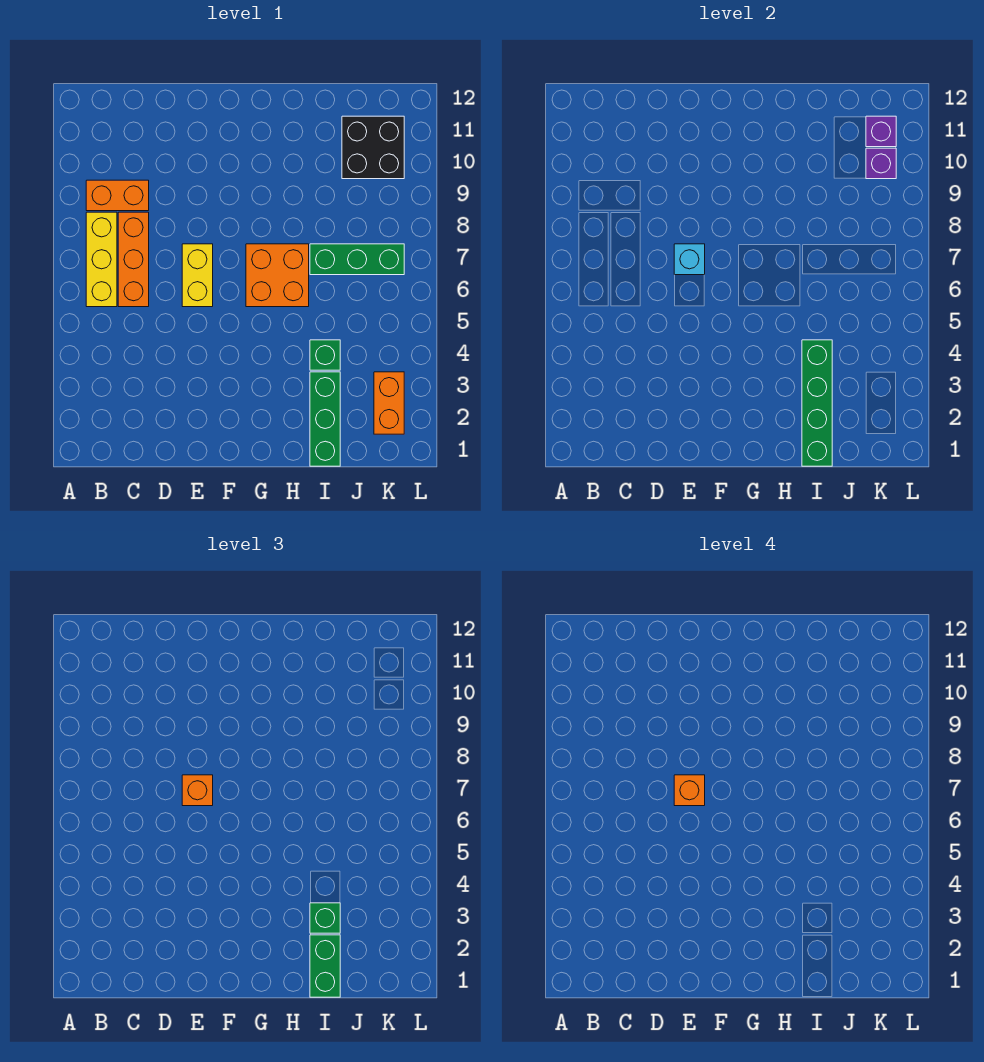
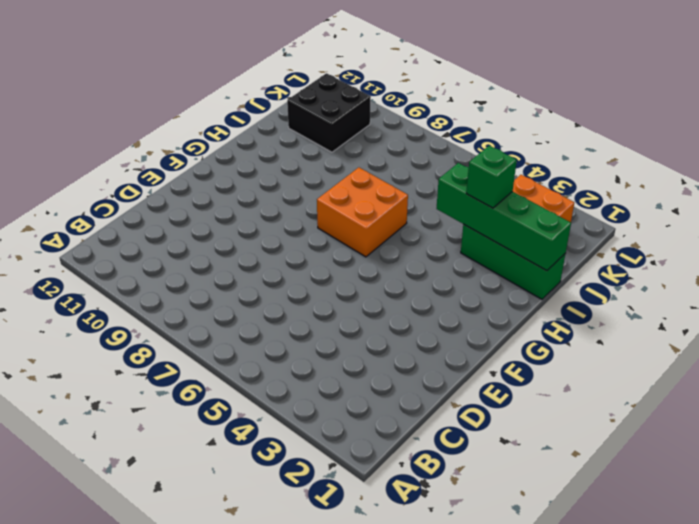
none -> yellow brick B6:B8 level 1
none -> orange brick B9:C9 level 1
none -> orange brick C6:C8 level 1

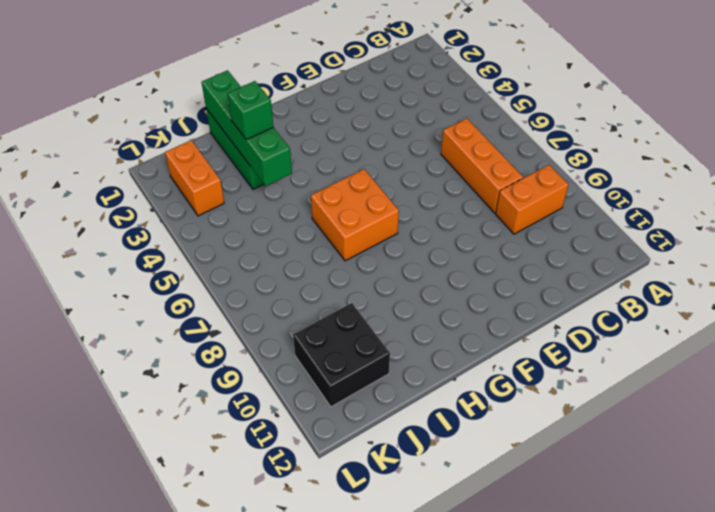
none -> yellow brick B6:B8 level 1
none -> yellow brick E6:E7 level 1
none -> green brick I4 level 1

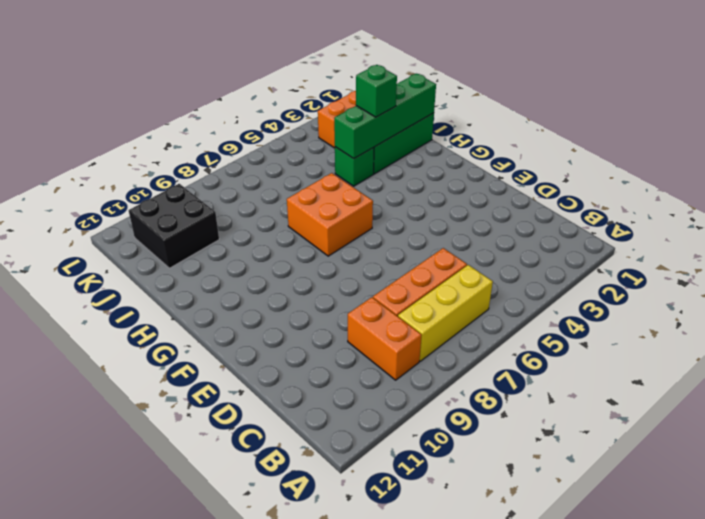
none -> yellow brick E6:E7 level 1
none -> green brick I7:K7 level 1
none -> cyan brick E7 level 2

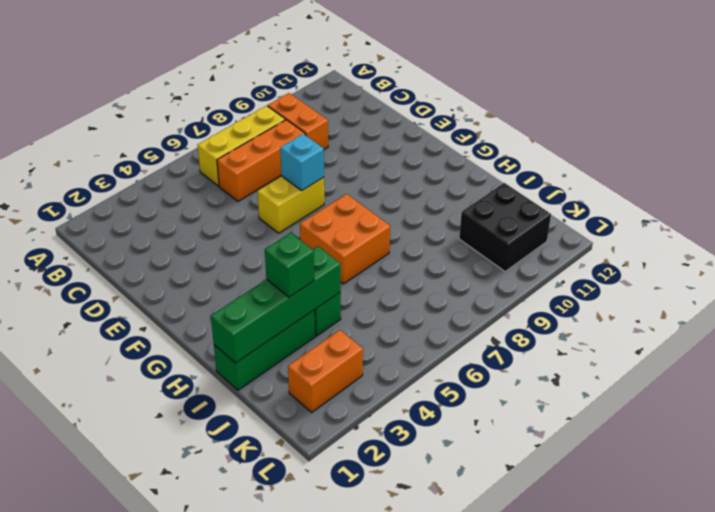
none -> green brick I7:K7 level 1
none -> purple brick K10 level 2
none -> purple brick K11 level 2

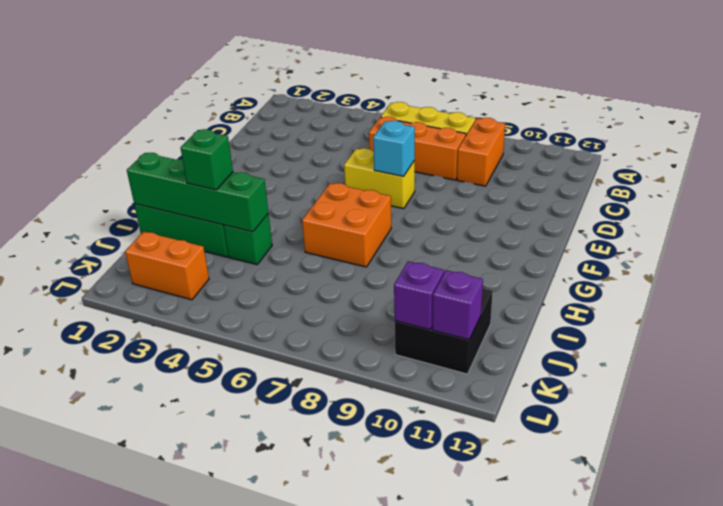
none -> green brick I7:K7 level 1
none -> orange brick E7 level 3
none -> green brick I1:I2 level 3

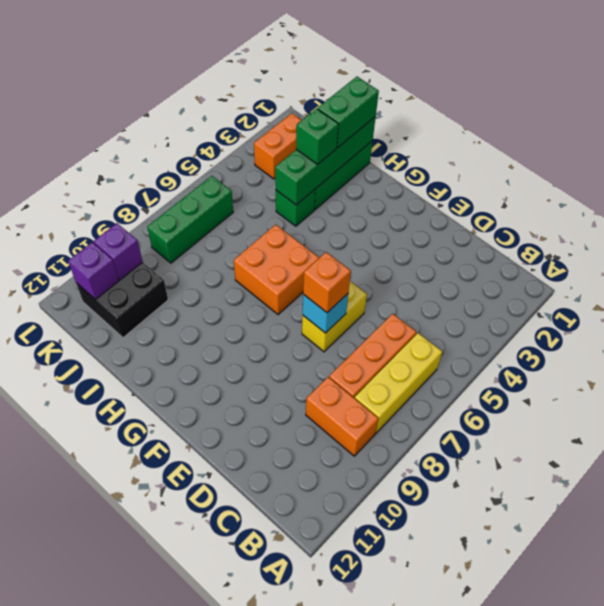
green brick K6:K8 level 1 -> green brick I7:K7 level 1
none -> orange brick E7 level 4

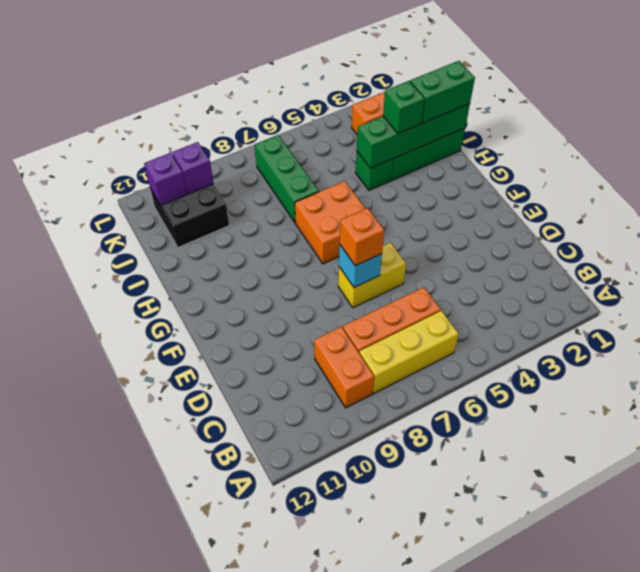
none -> orange brick E7 level 4

